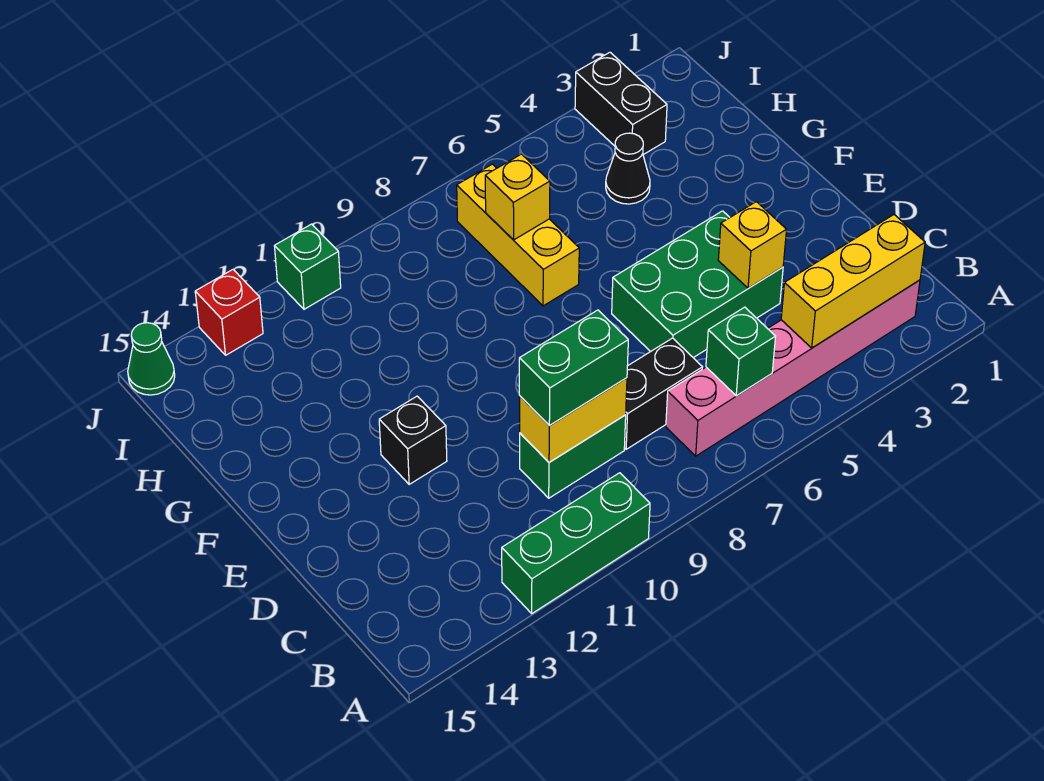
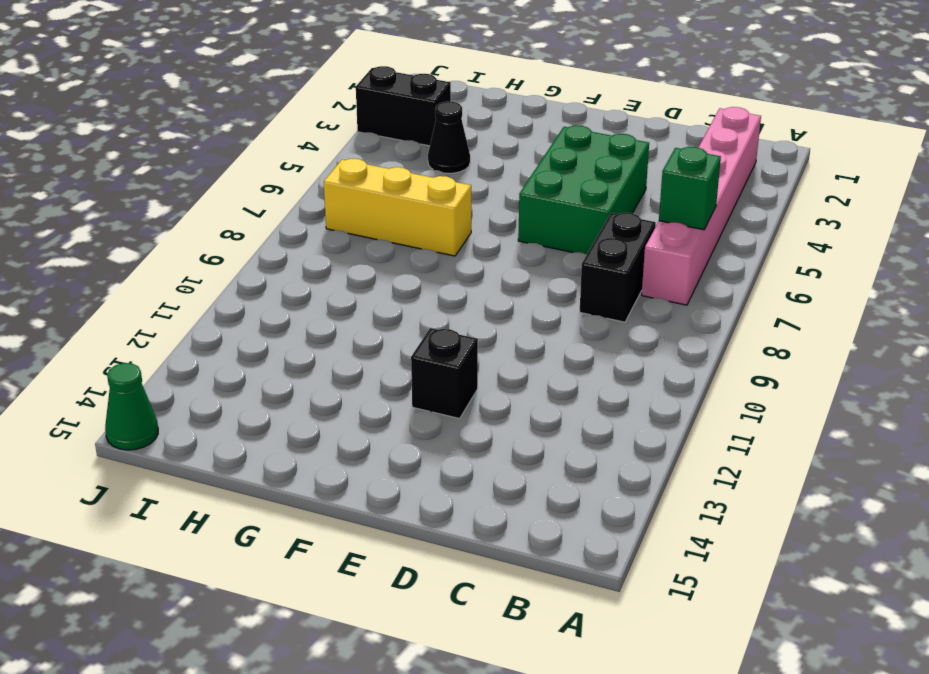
none -> green brick A10:A12 level 1
none -> green brick C9:C10 level 1
none -> green brick J11 level 1

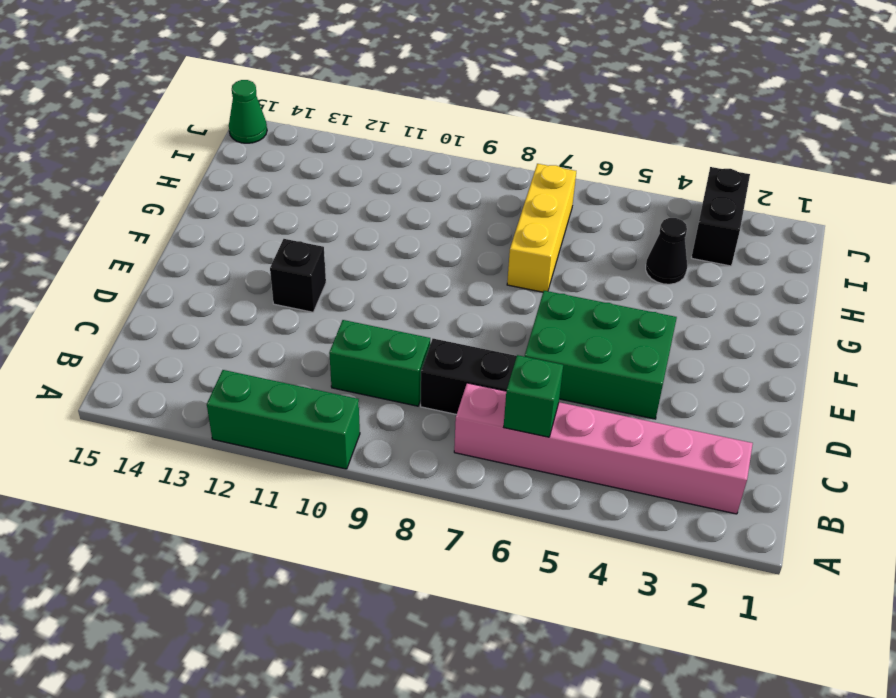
none -> green brick J11 level 1
none -> red brick J13 level 1
none -> yellow brick B2:B4 level 2

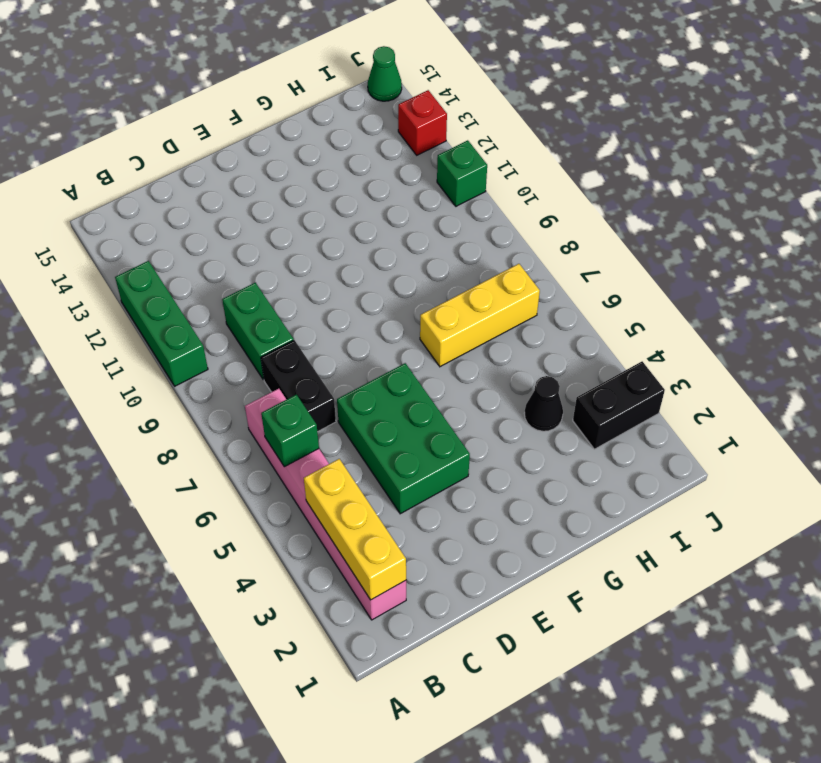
none -> black brick E12 level 1
none -> yellow brick C9:C10 level 2
none -> yellow brick D4 level 2

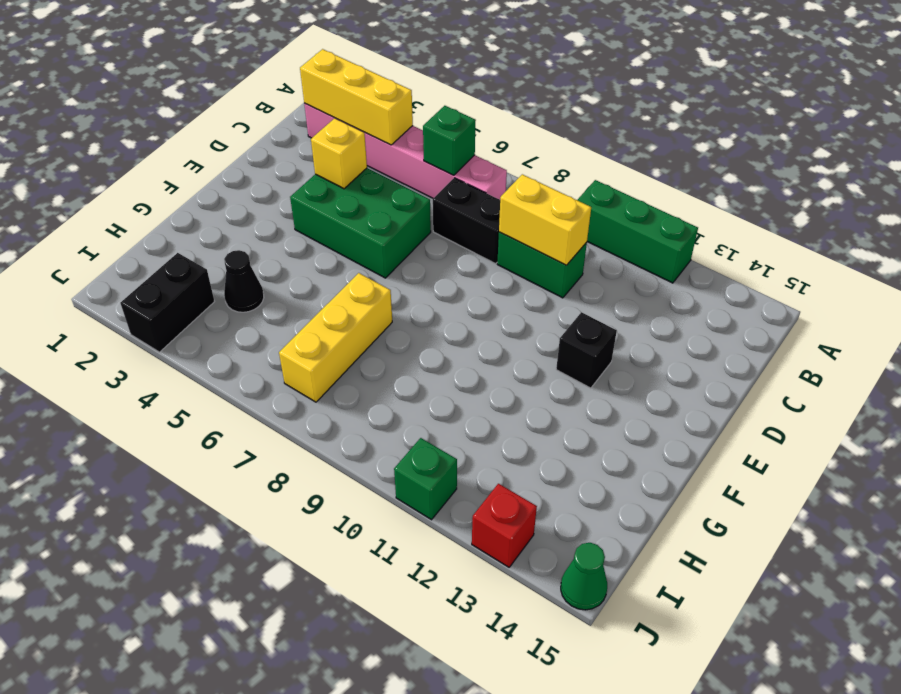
none -> yellow brick H7 level 2
none -> green brick C9:C10 level 3

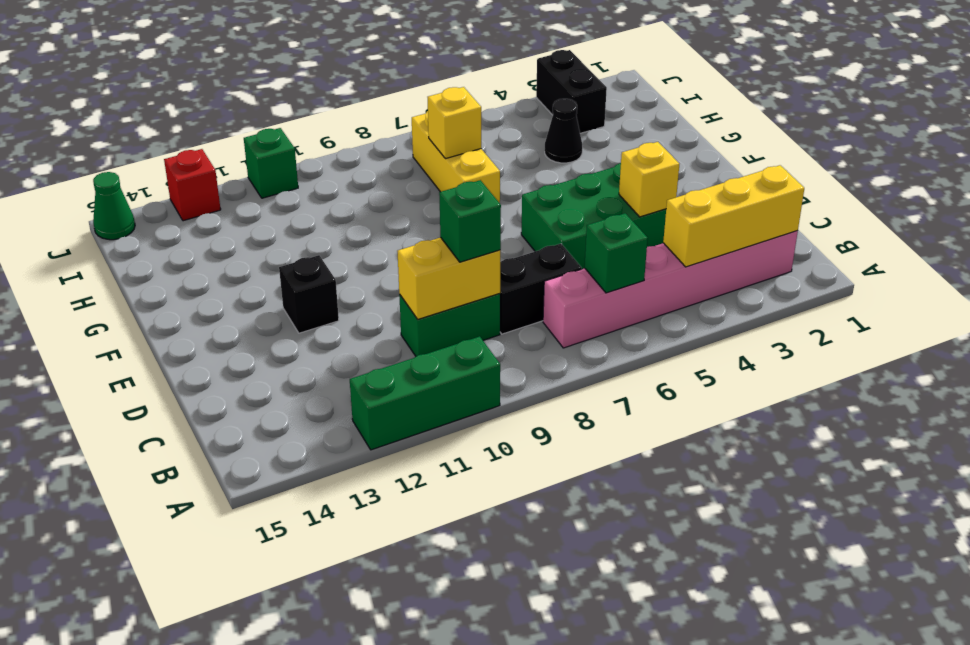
green brick C9 level 3 -> green brick C9:C10 level 3

